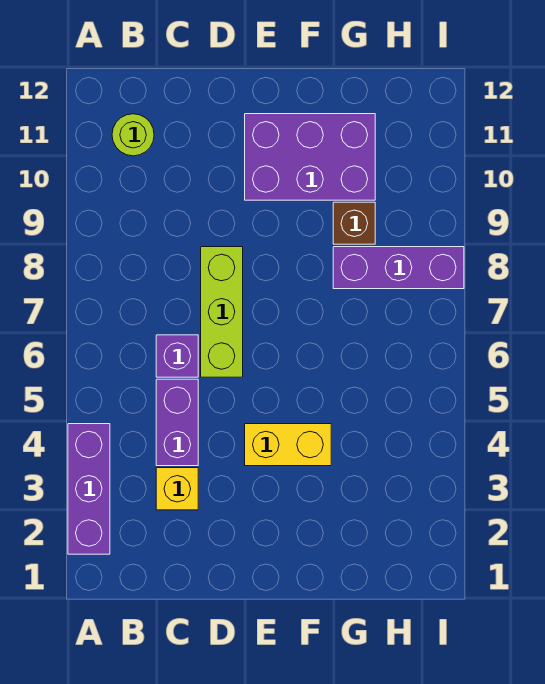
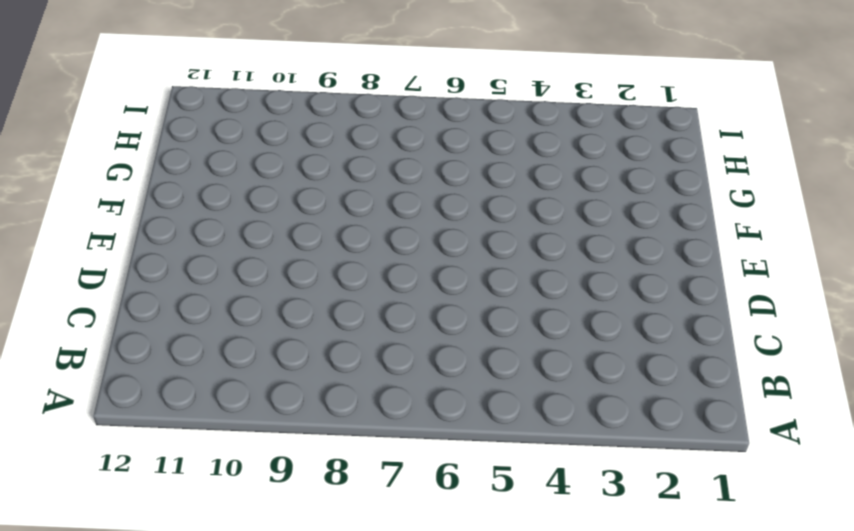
none -> purple brick A2:A4 level 1
none -> lime round brick B11 level 1

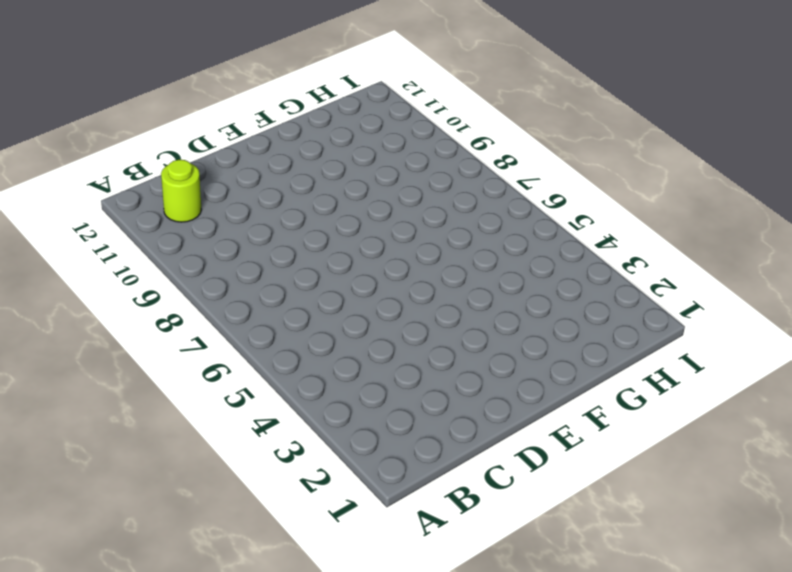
none -> purple brick A2:A4 level 1
none -> yellow brick C3 level 1

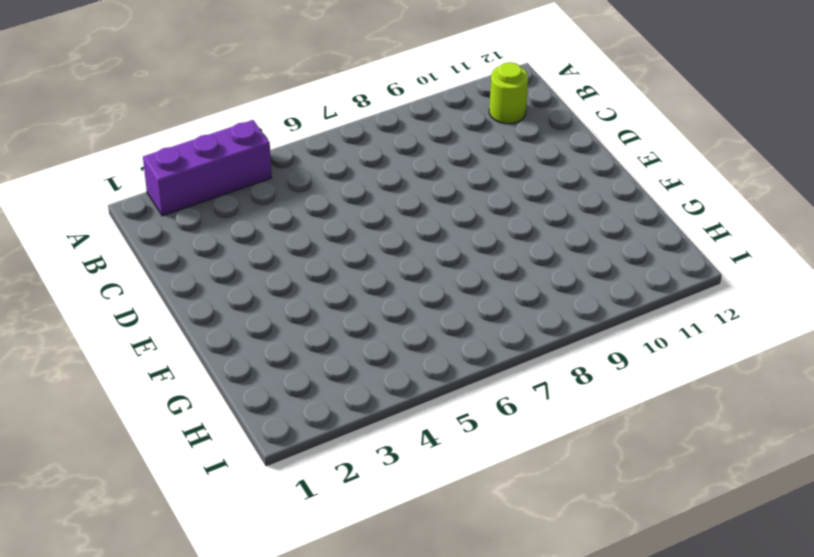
none -> yellow brick C3 level 1
none -> purple brick C4:C5 level 1

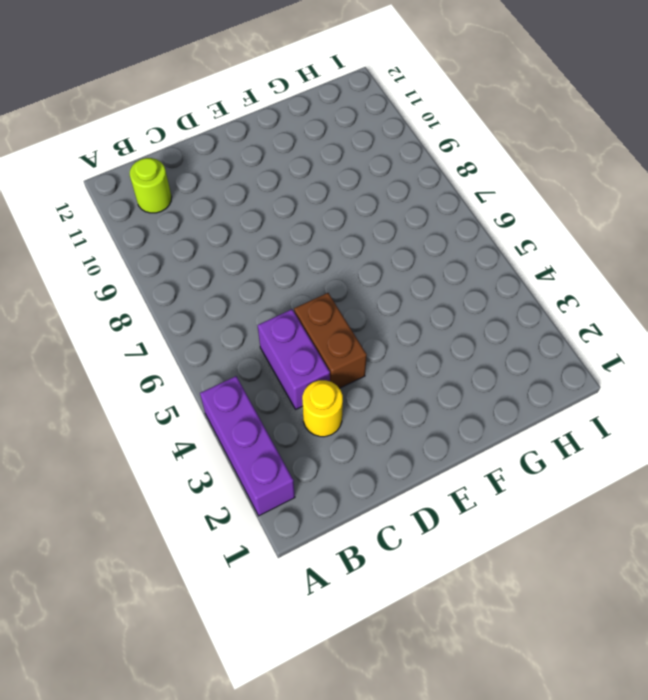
yellow round brick C3 level 1 -> yellow brick C3 level 1
brown brick D4:D5 level 1 -> none
none -> purple brick C6 level 1
none -> lime brick D6:D8 level 1

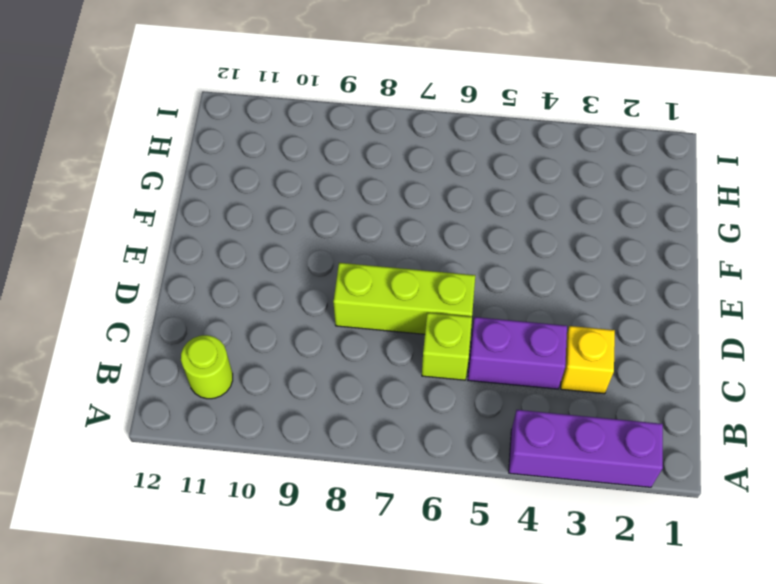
lime brick C6 level 1 -> purple brick C6 level 1
none -> yellow brick E4:F4 level 1
none -> purple brick E10:G11 level 1

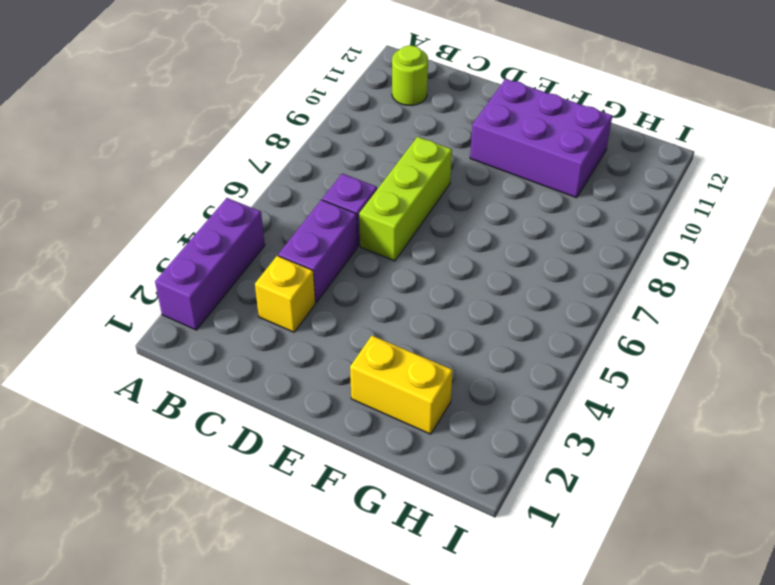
yellow brick F2:G2 level 1 -> yellow brick E4:F4 level 1
none -> purple brick G8:I8 level 1
none -> brown brick G9 level 1

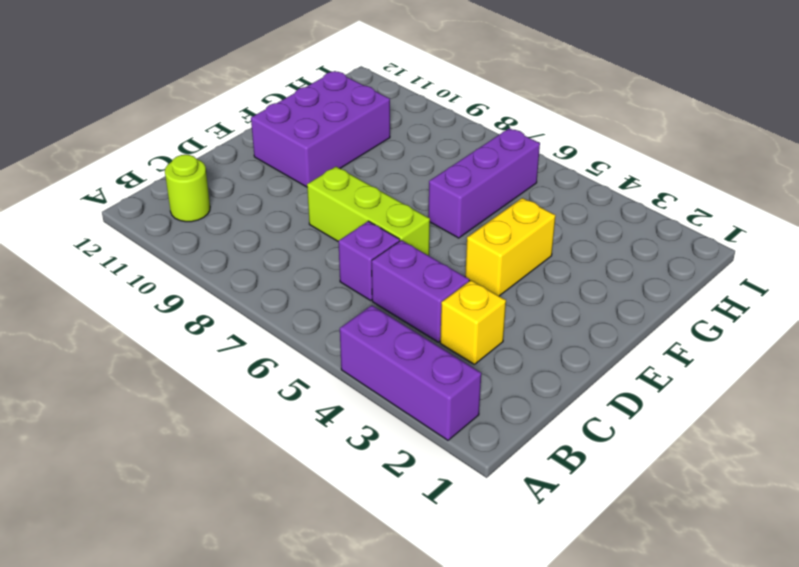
purple brick F6:H6 level 1 -> purple brick G8:I8 level 1
none -> brown brick G9 level 1

